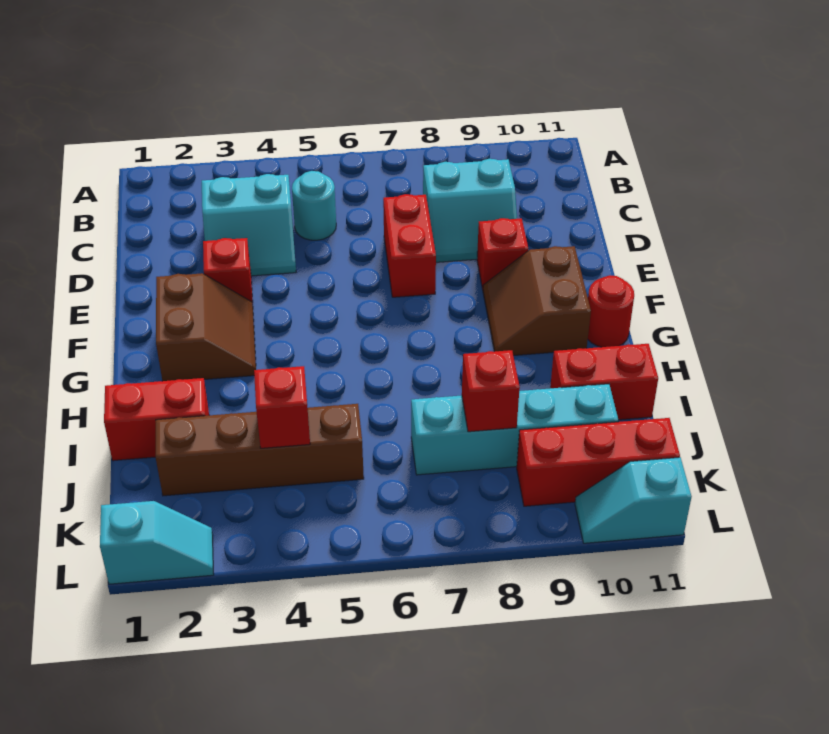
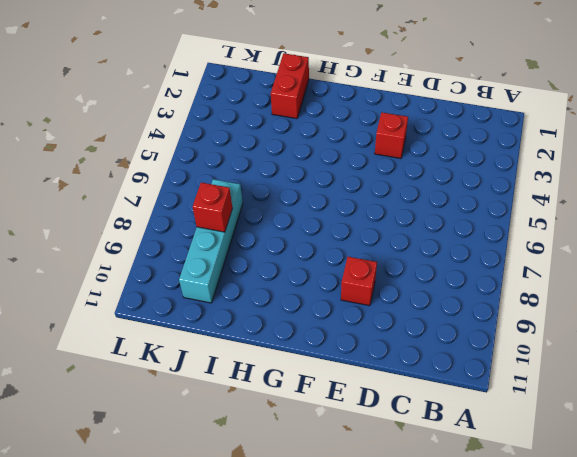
none -> cyan slope C3:D4 level 1 top C
none -> cyan round brick C5 level 1
none -> cyan slope C8:D9 level 1 top C

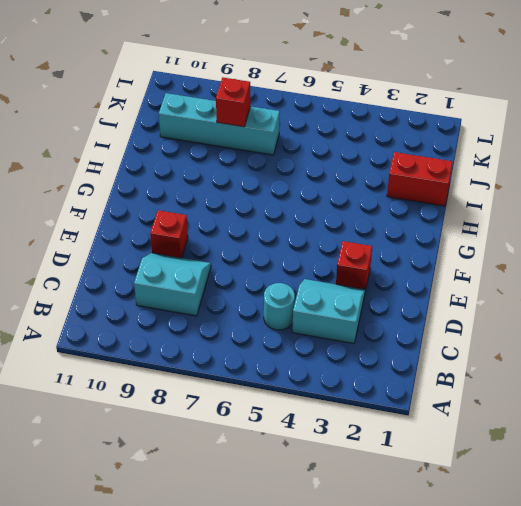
none -> red brick D7:E7 level 1
none -> brown slope F2:G3 level 1 top 2
none -> brown slope F9:G10 level 1 top 10

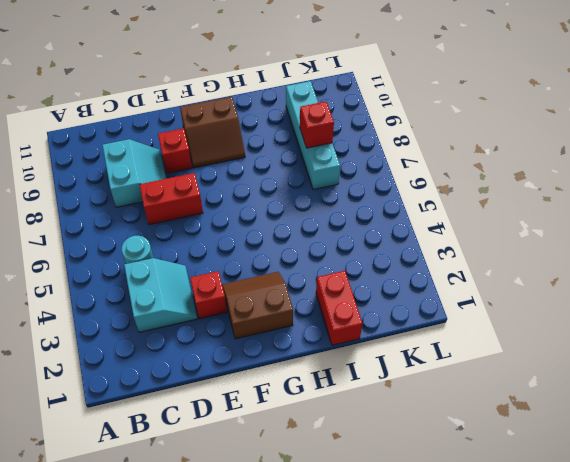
none -> red round brick G11 level 1
none -> red brick I10:I11 level 1
none -> brown brick J2:J5 level 1

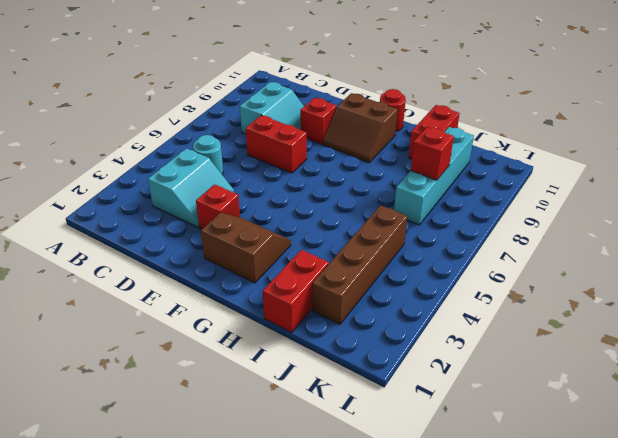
none -> red brick K9:K11 level 1
none -> cyan slope L1:L2 level 1 top 1
none -> cyan slope L10:L11 level 1 top 11

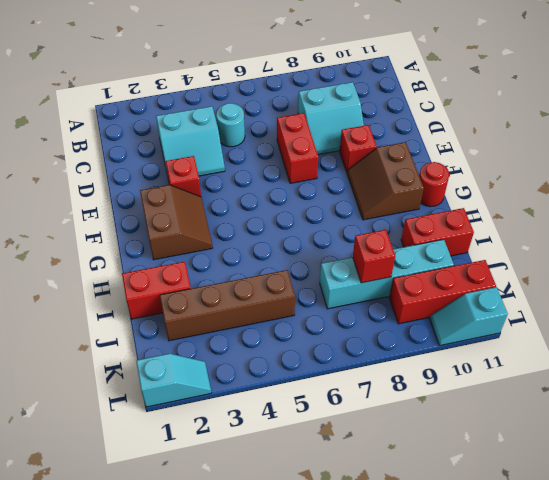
none -> red brick J4 level 2

